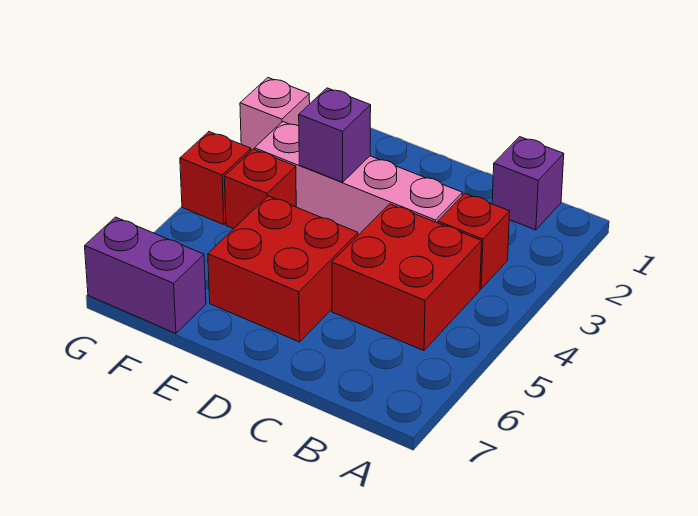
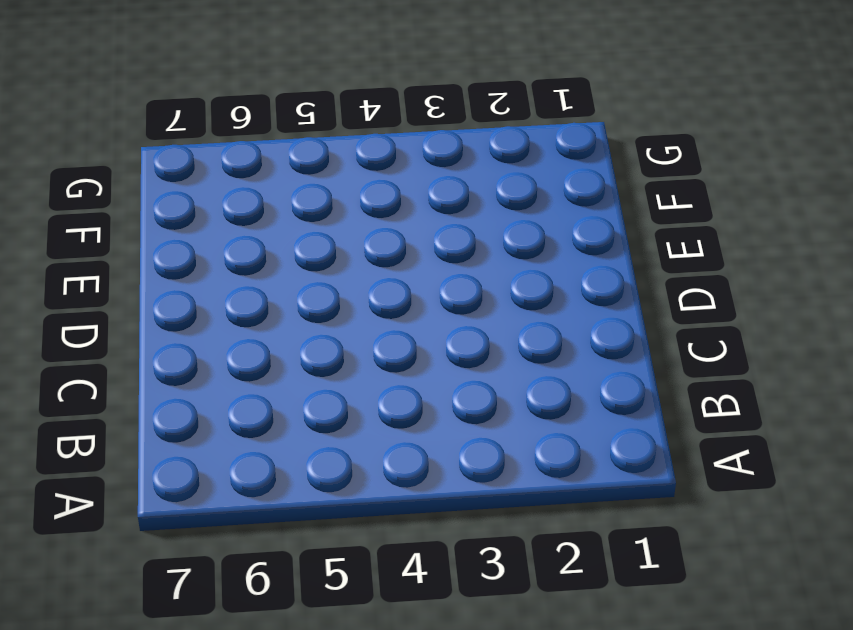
none -> purple brick B1 level 1
none -> red brick B3 level 1

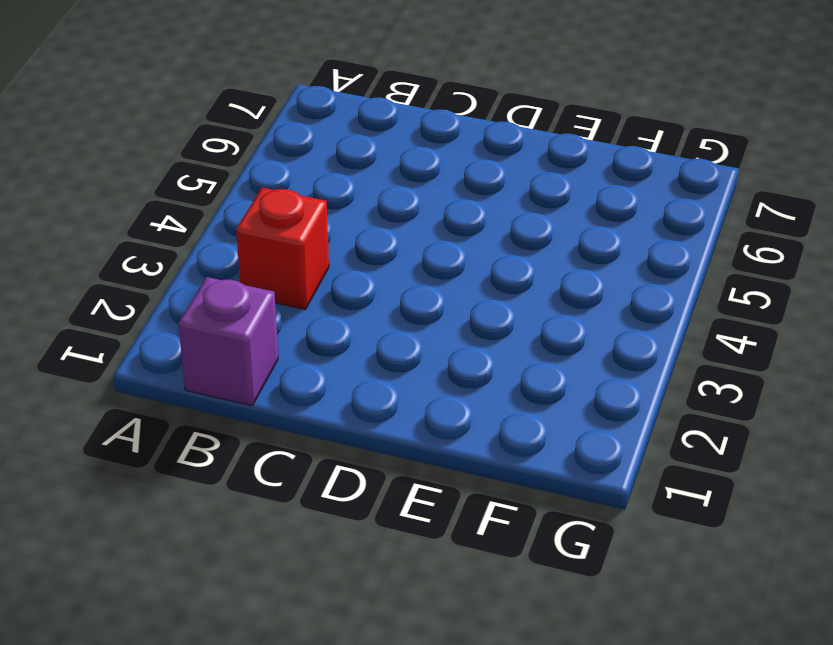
none -> red brick B4:C5 level 1
none -> pink brick C3:F3 level 1

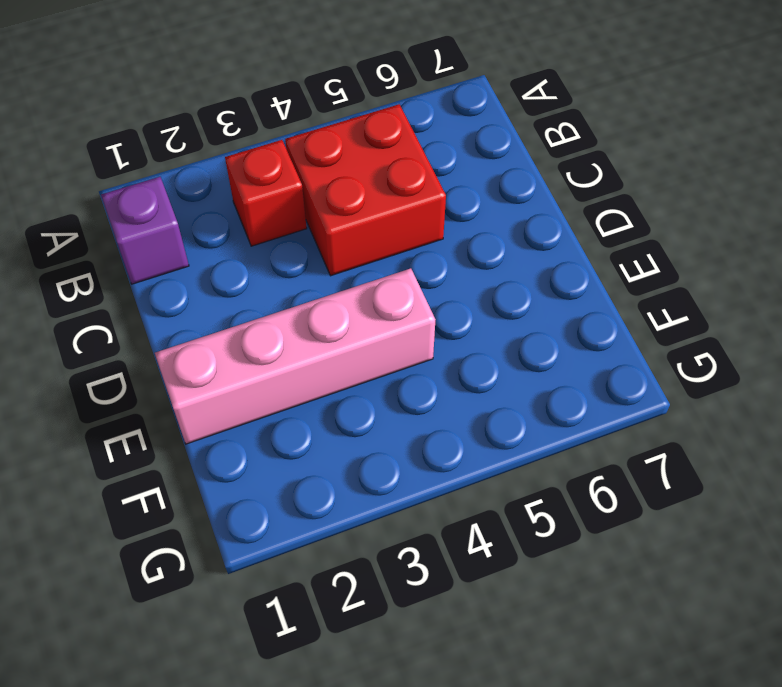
pink brick E1:E4 level 1 -> pink brick C3:F3 level 1
none -> red brick D5:E6 level 1
none -> red brick F4 level 1

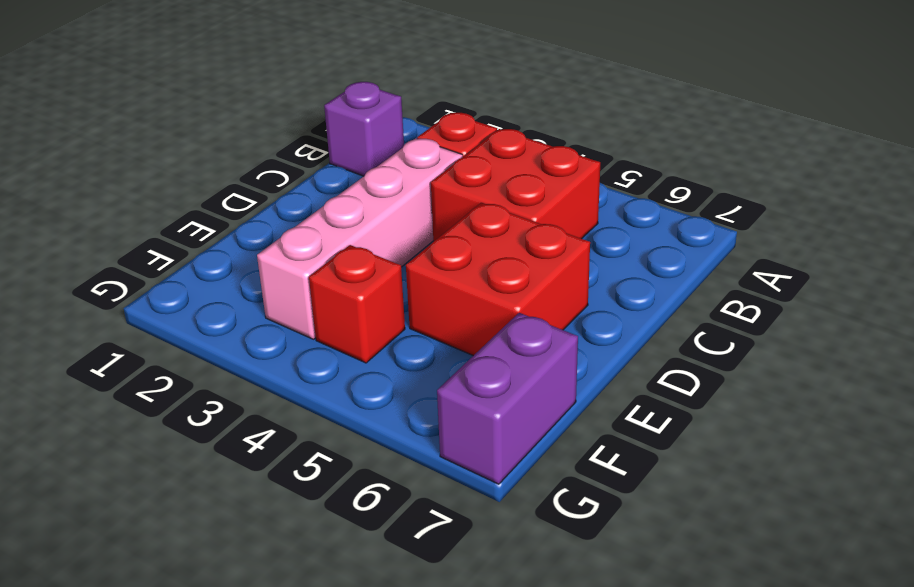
none -> pink brick G2 level 1
none -> red brick G4 level 1

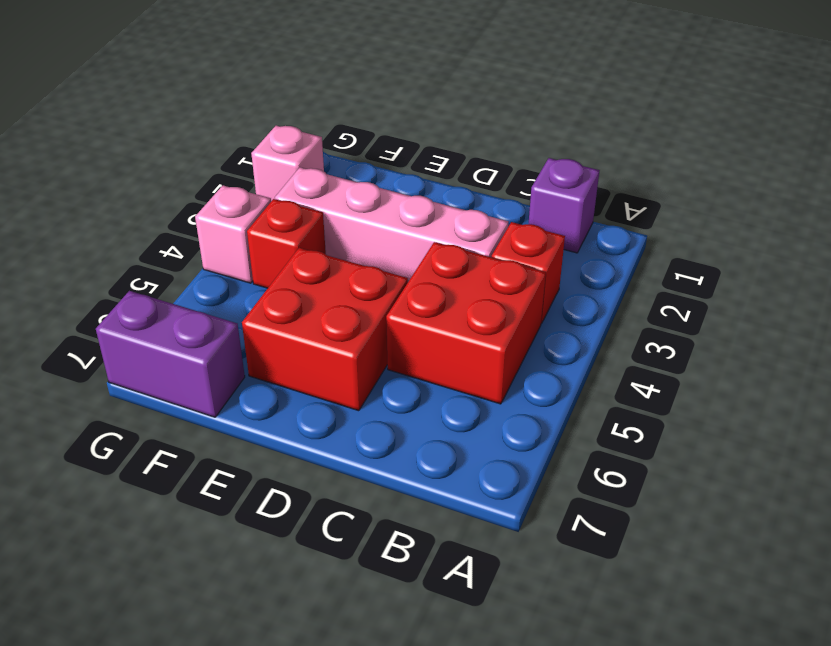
pink brick G4 level 1 -> red brick G4 level 1
none -> purple brick E3 level 2

